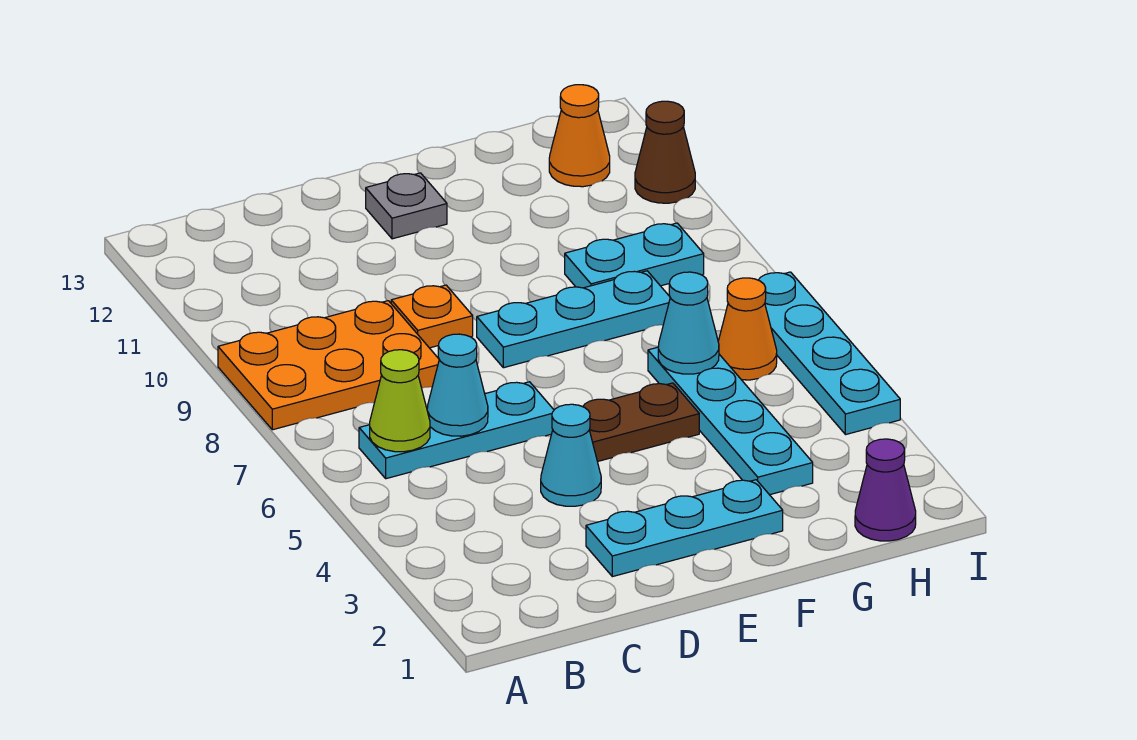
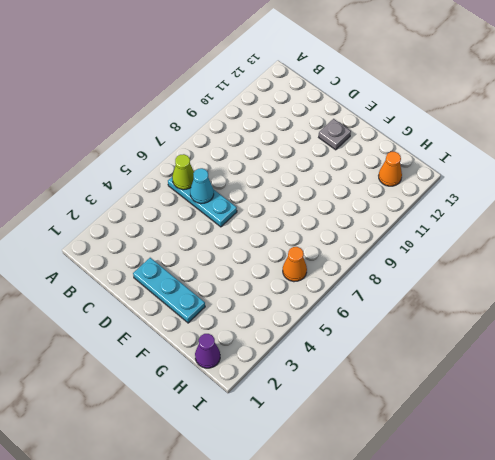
none -> orange plate A8:C9 level 1
none -> cyan cone D4 level 1
none -> orange plate D9 level 1

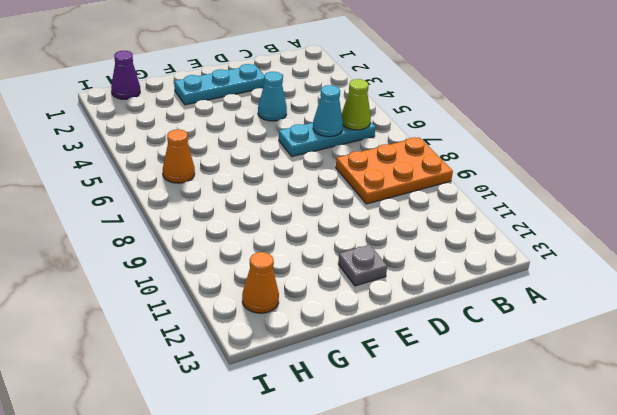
none -> orange plate D9 level 1
none -> brown plate E5:F5 level 1
none -> cyan plate E8:G8 level 1

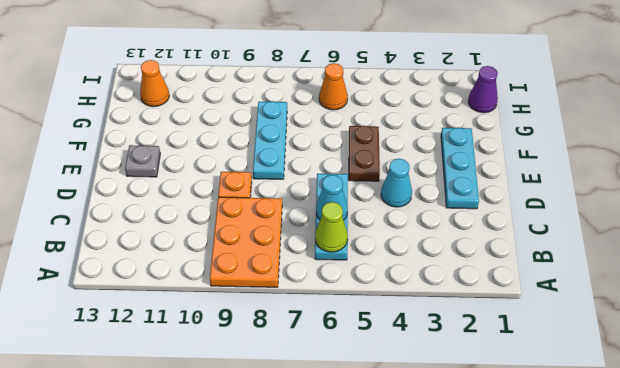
none -> cyan plate G3:G6 level 1
none -> cyan plate G9:H9 level 1
none -> cyan plate I4:I7 level 1

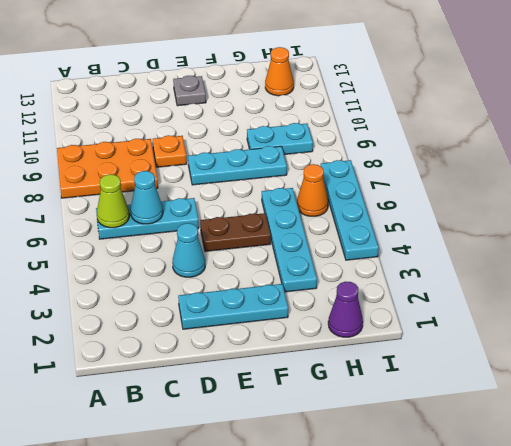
none -> brown cone I11 level 1
none -> cyan cone G6 level 2

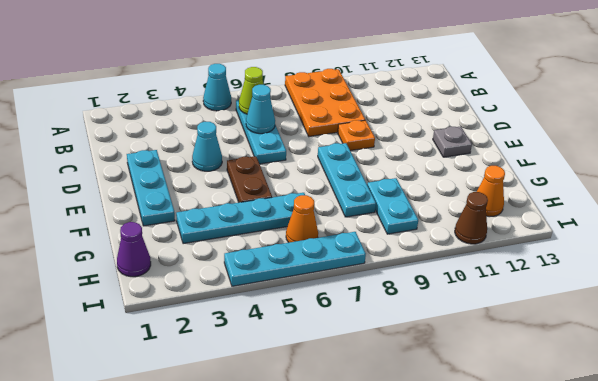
cyan cone A5 level 1 -> cyan cone G6 level 2

